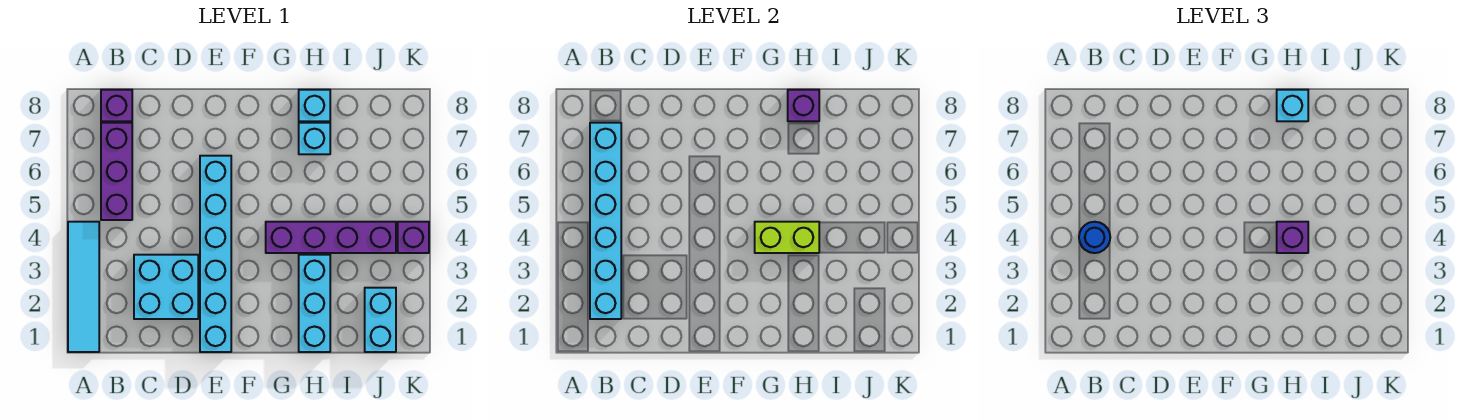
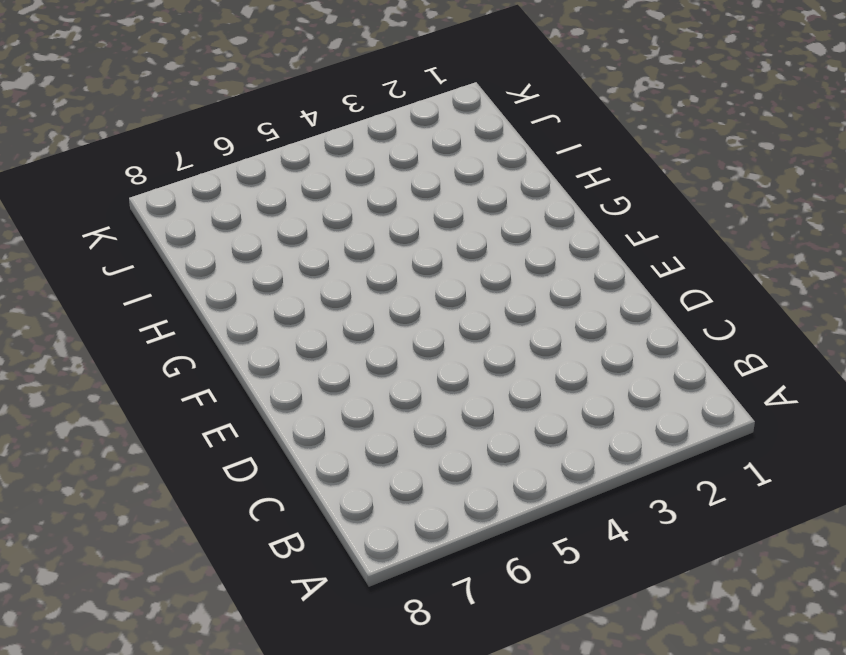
none -> cyan tile A1:A4 level 1
none -> purple brick B5:B7 level 1
none -> purple brick B8 level 1

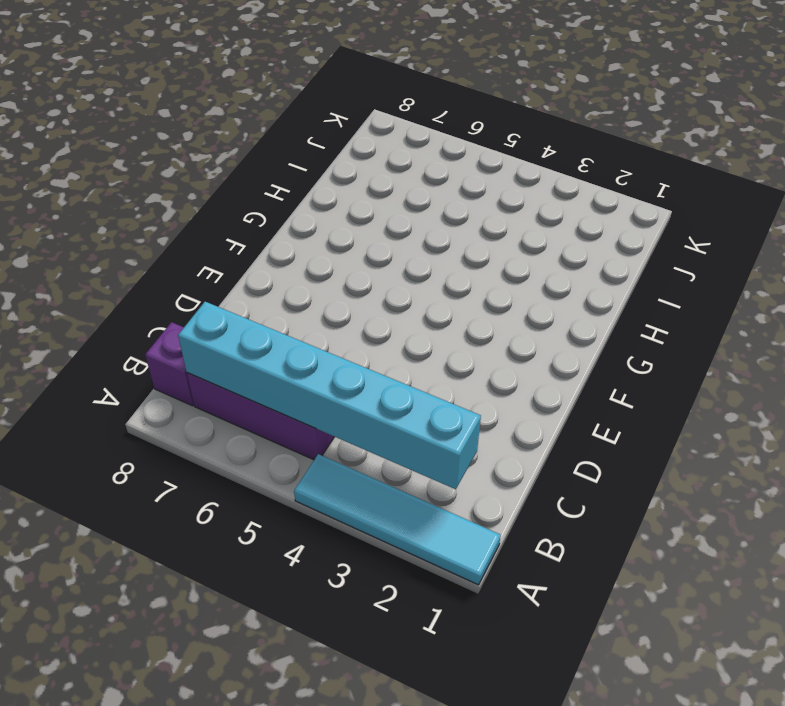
none -> cyan brick C2:D3 level 1
none -> cyan brick E1:E6 level 1
none -> purple brick G4:J4 level 1

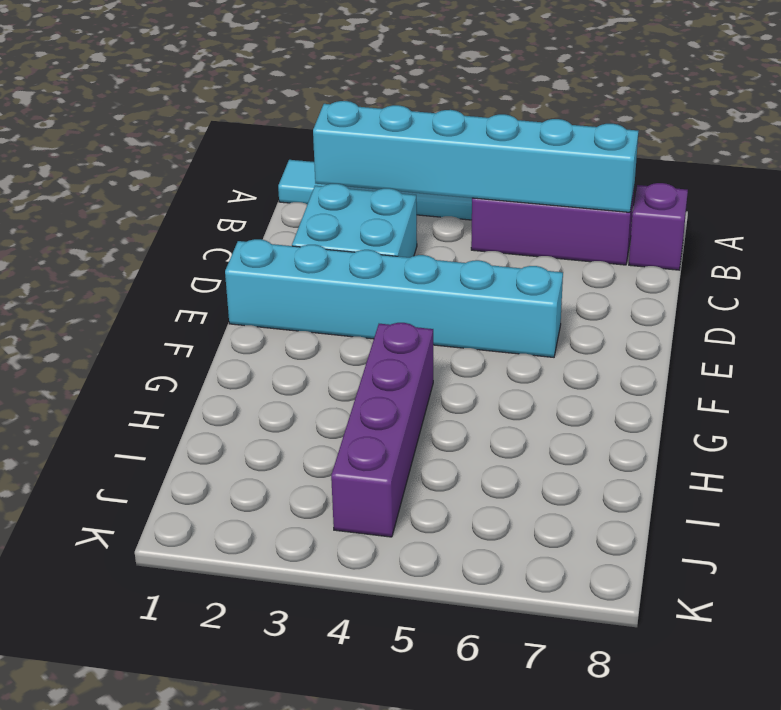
none -> cyan brick H1:H3 level 1
none -> cyan brick H7 level 1
none -> cyan brick H8 level 1

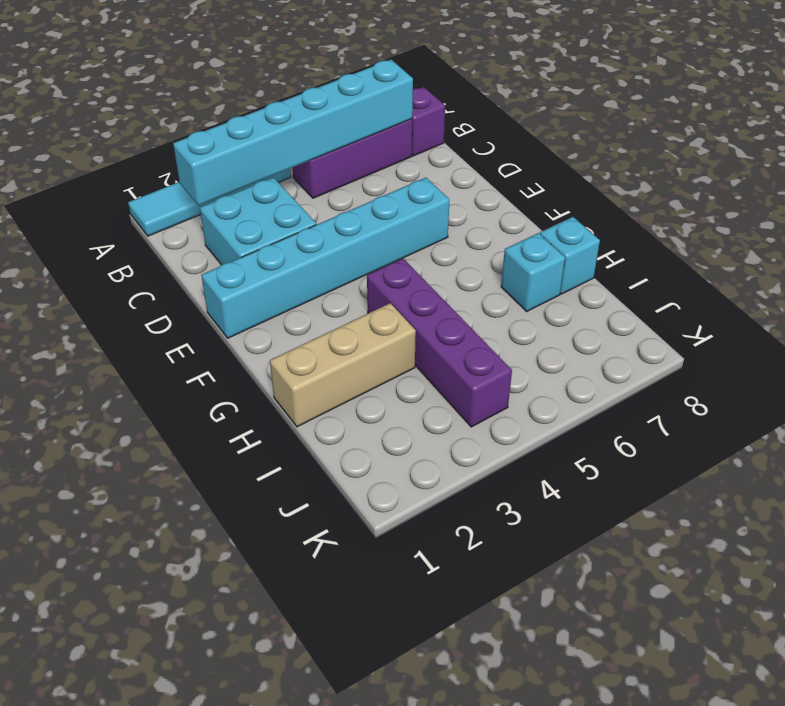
tan brick H1:H3 level 1 -> cyan brick H1:H3 level 1
none -> cyan brick J1:J2 level 1
none -> purple brick K4 level 1
none -> lime brick G4:H4 level 2

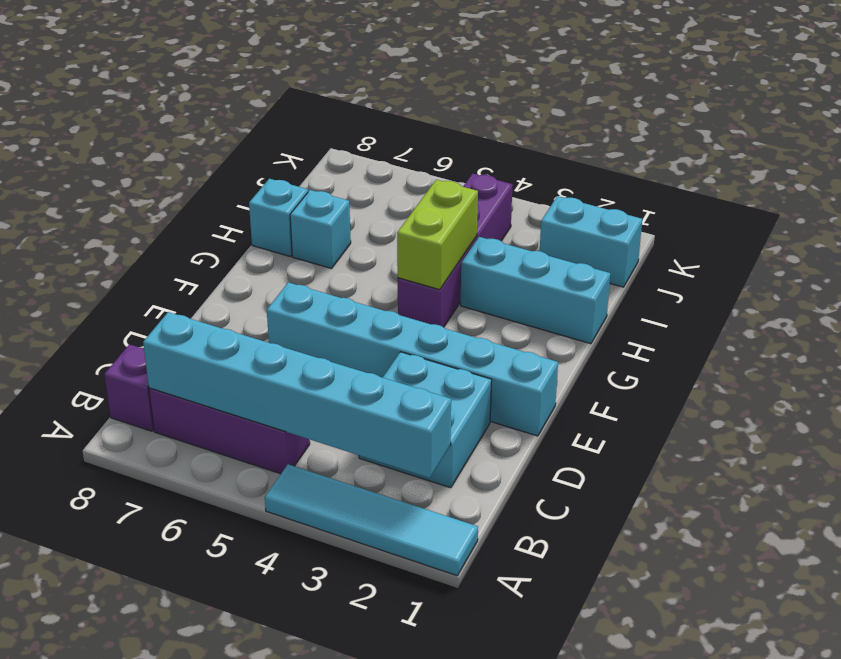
none -> purple brick K4 level 1
none -> purple brick H8 level 2
none -> blue round brick B4 level 3

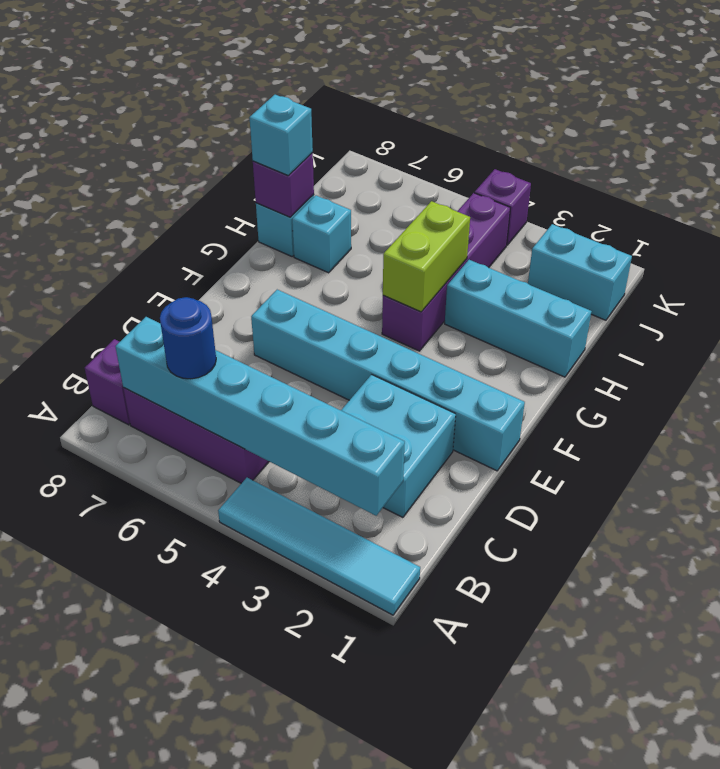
blue round brick B6 level 3 -> blue round brick B4 level 3
none -> purple brick H4 level 3

